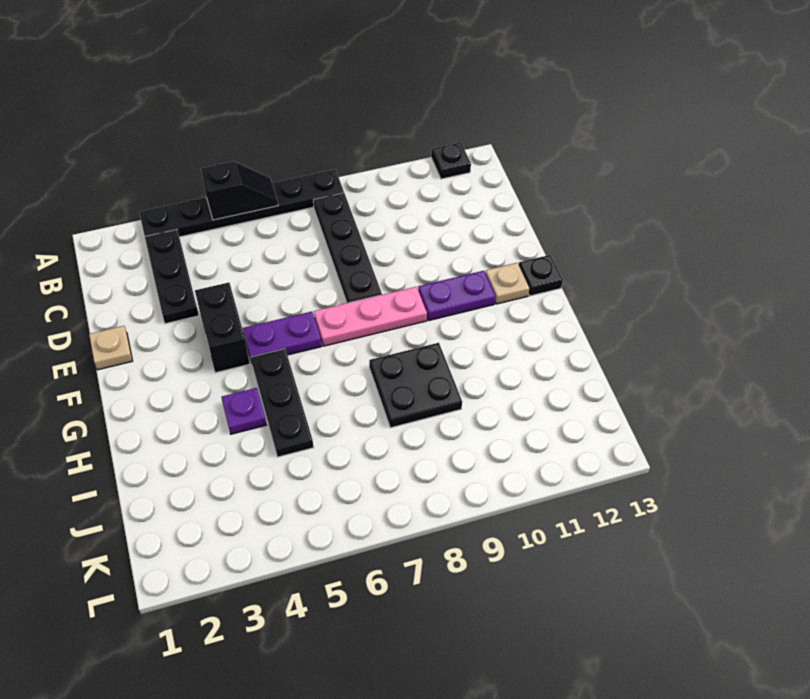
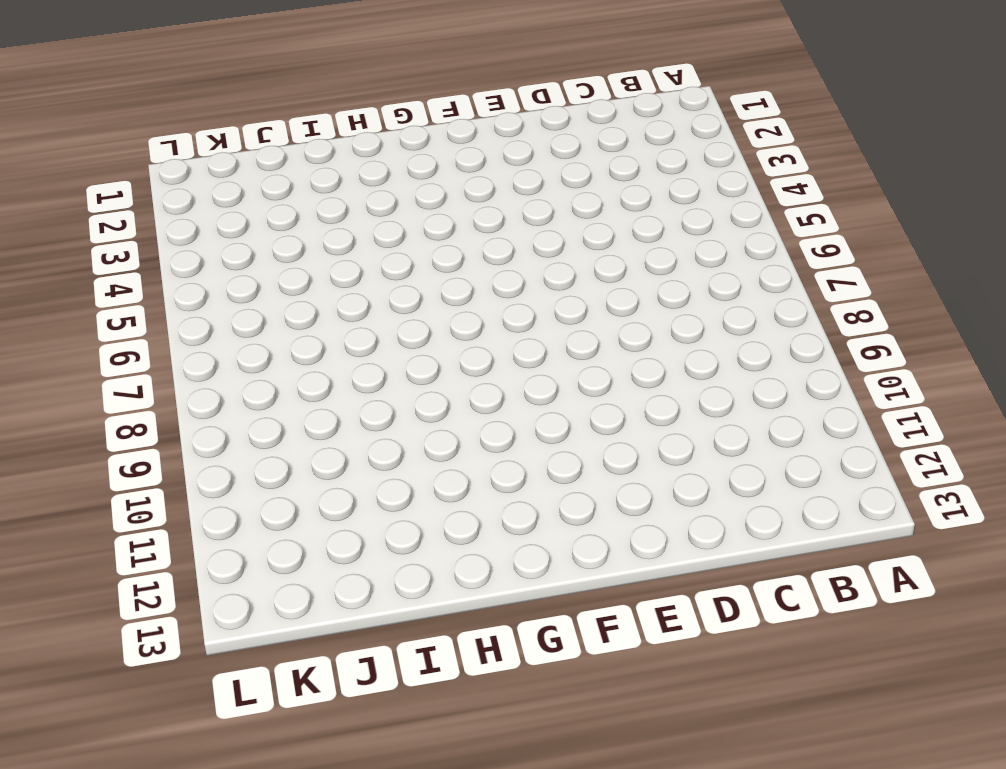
none -> black plate A3:A8 level 1
none -> black plate A12 level 1
none -> black plate B3:D3 level 1

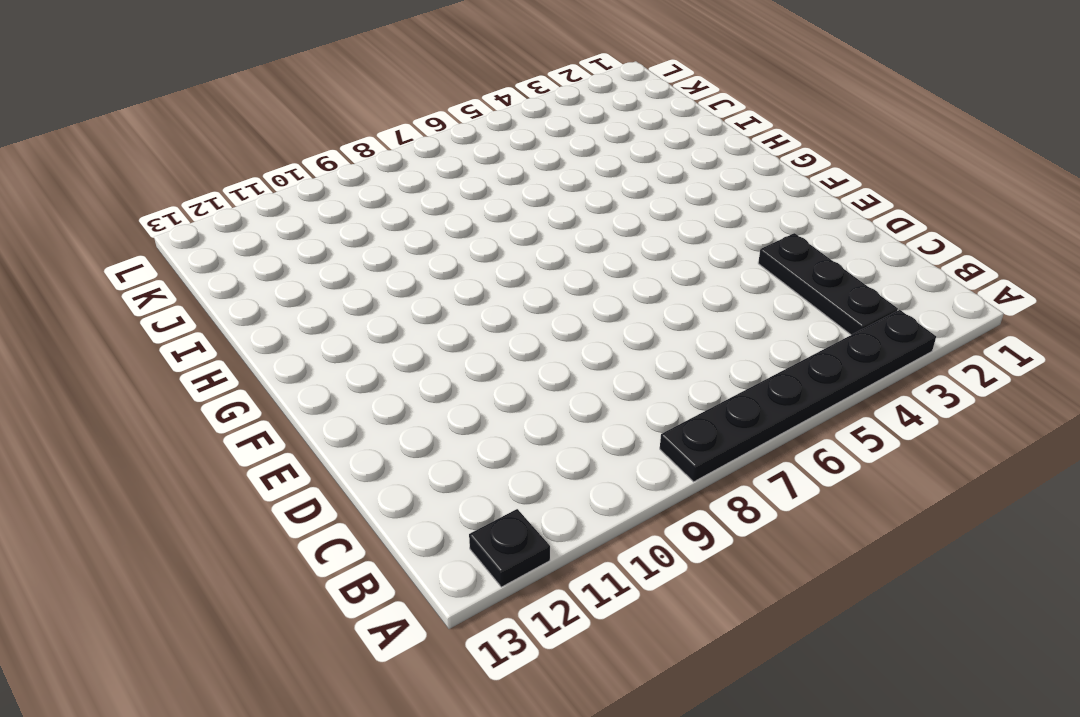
none -> black plate B8:E8 level 1
none -> tan plate E1 level 1
none -> black brick E4:F4 level 1

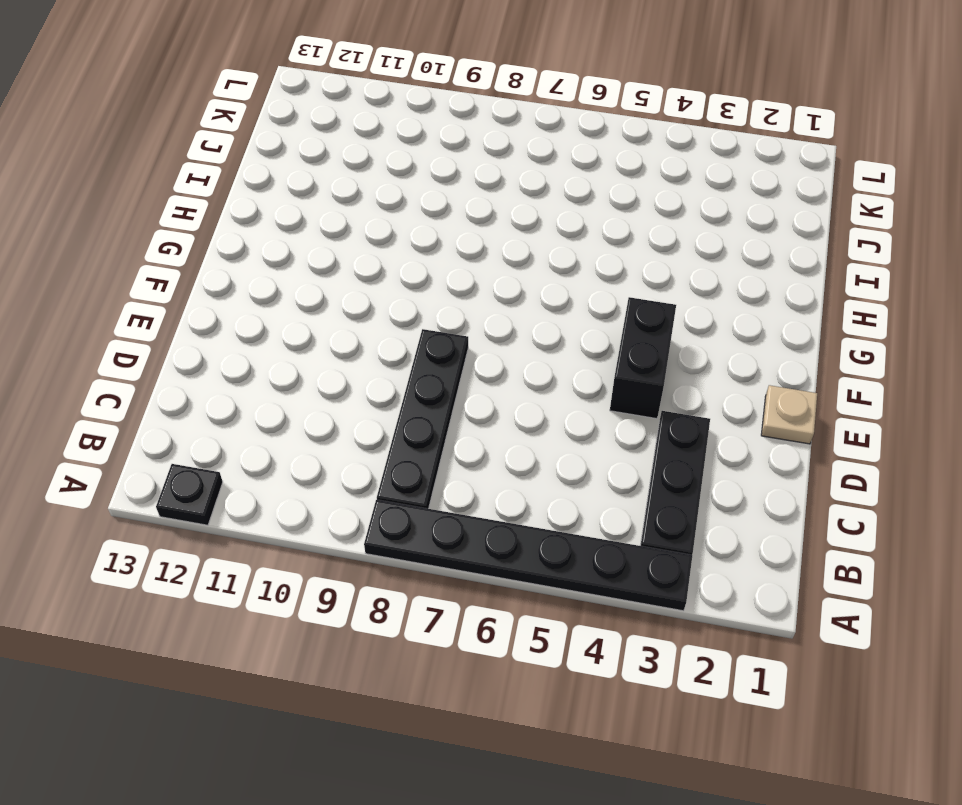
none -> purple plate F5:F6 level 1
none -> pink plate F7:F9 level 1
none -> purple plate F10:F11 level 1

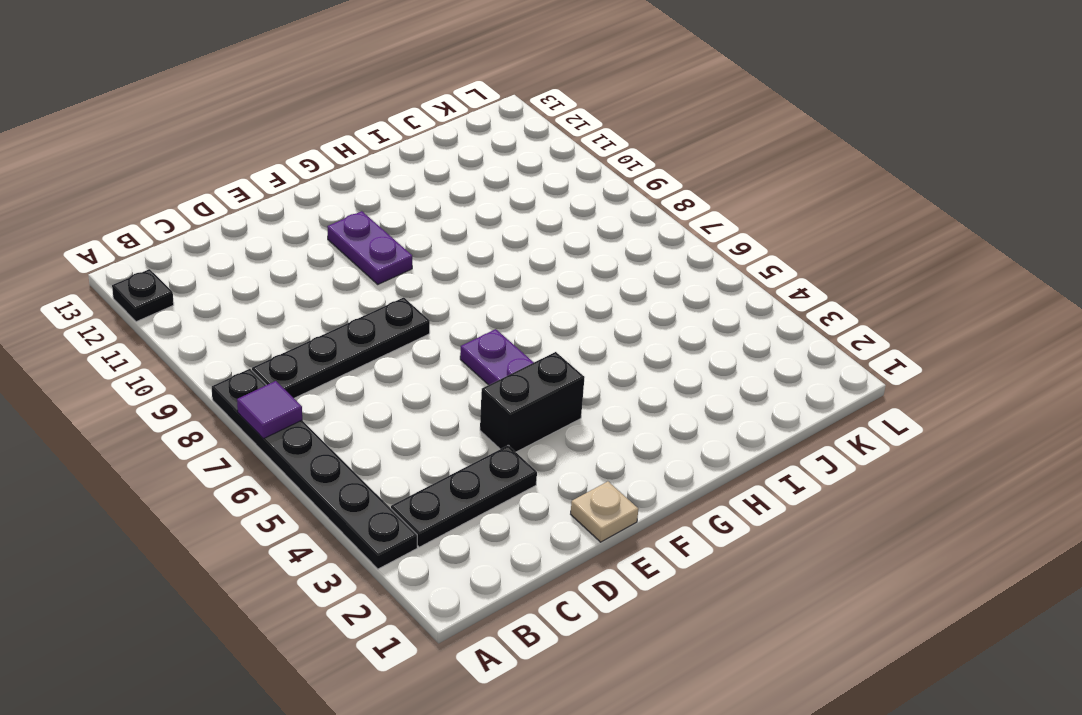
purple tile A7 level 2 -> none
none -> pink plate F7:F9 level 1
none -> tan plate F12 level 1
none -> black plate F13 level 1

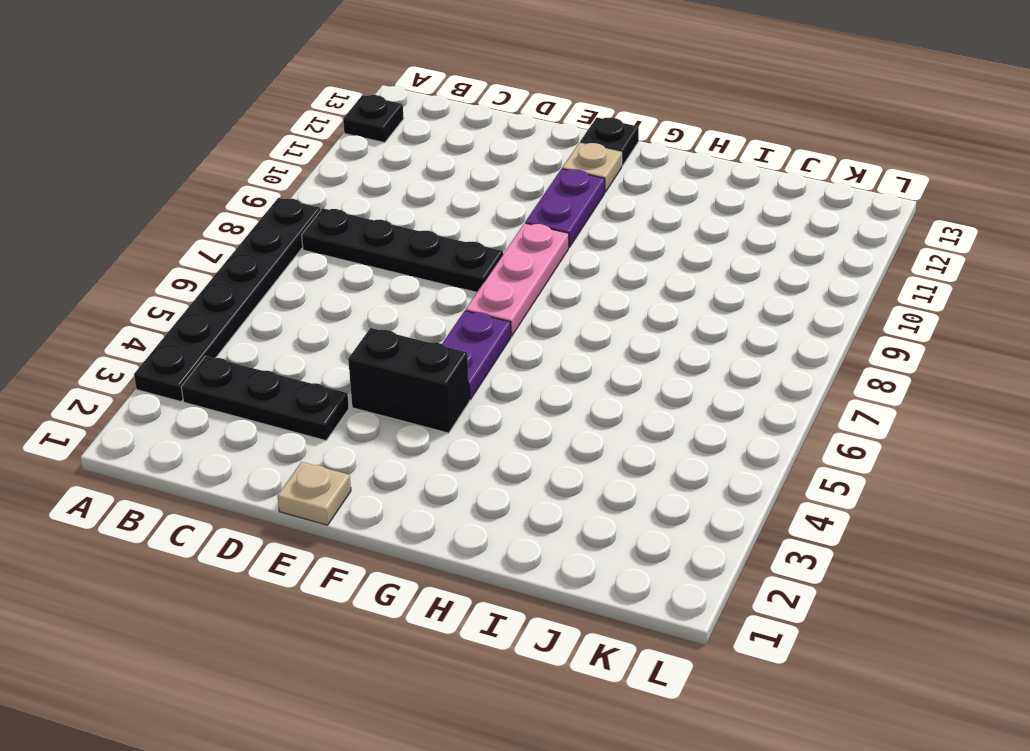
none -> black plate G5:I5 level 1
none -> purple plate H4 level 1
none -> black plate H8:I9 level 1

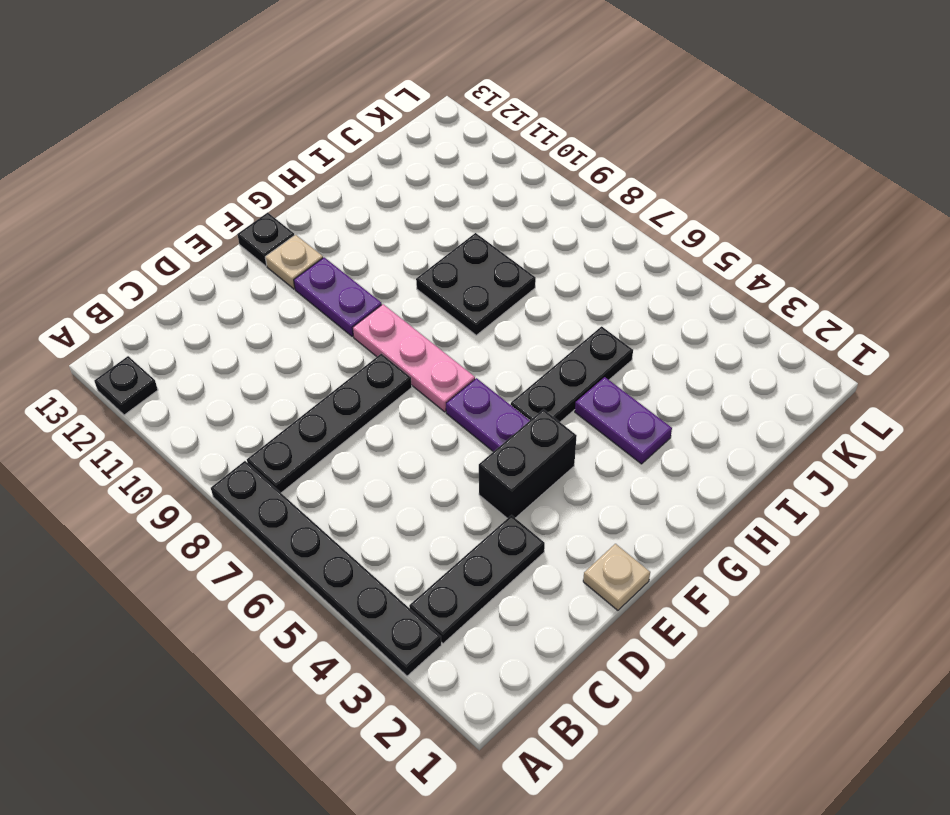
purple plate H3:H4 level 1 -> purple plate H4 level 1
none -> black slope A5:A6 level 2 top 5

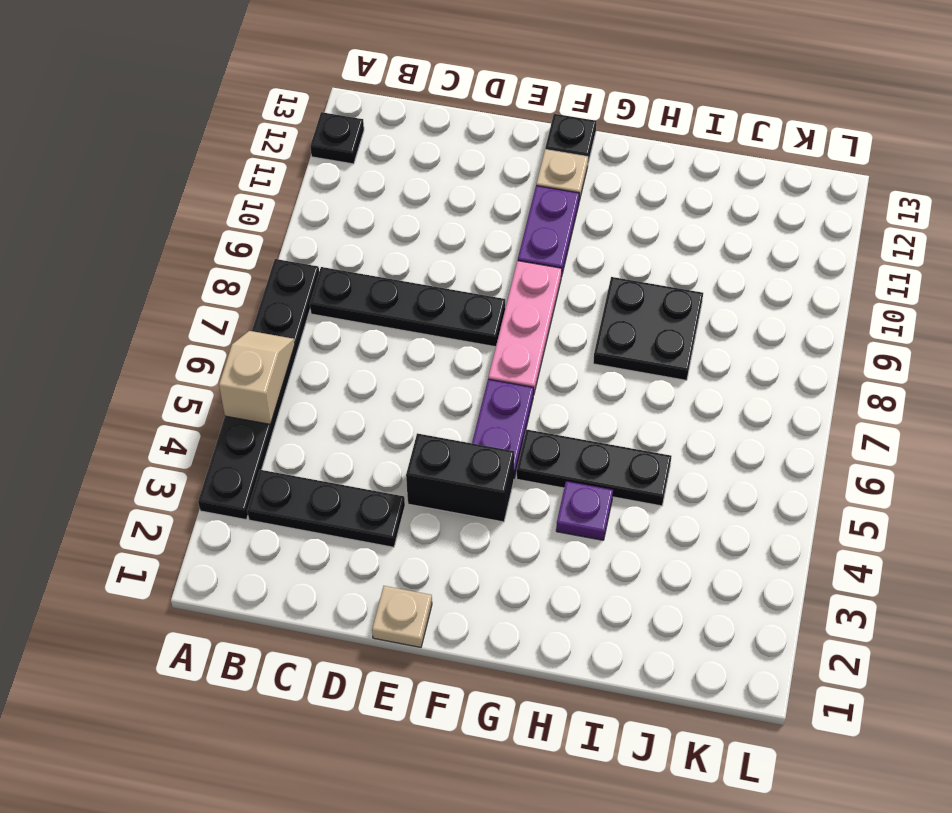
tan slope A5:A6 level 2 top 5 -> black slope A5:A6 level 2 top 5

